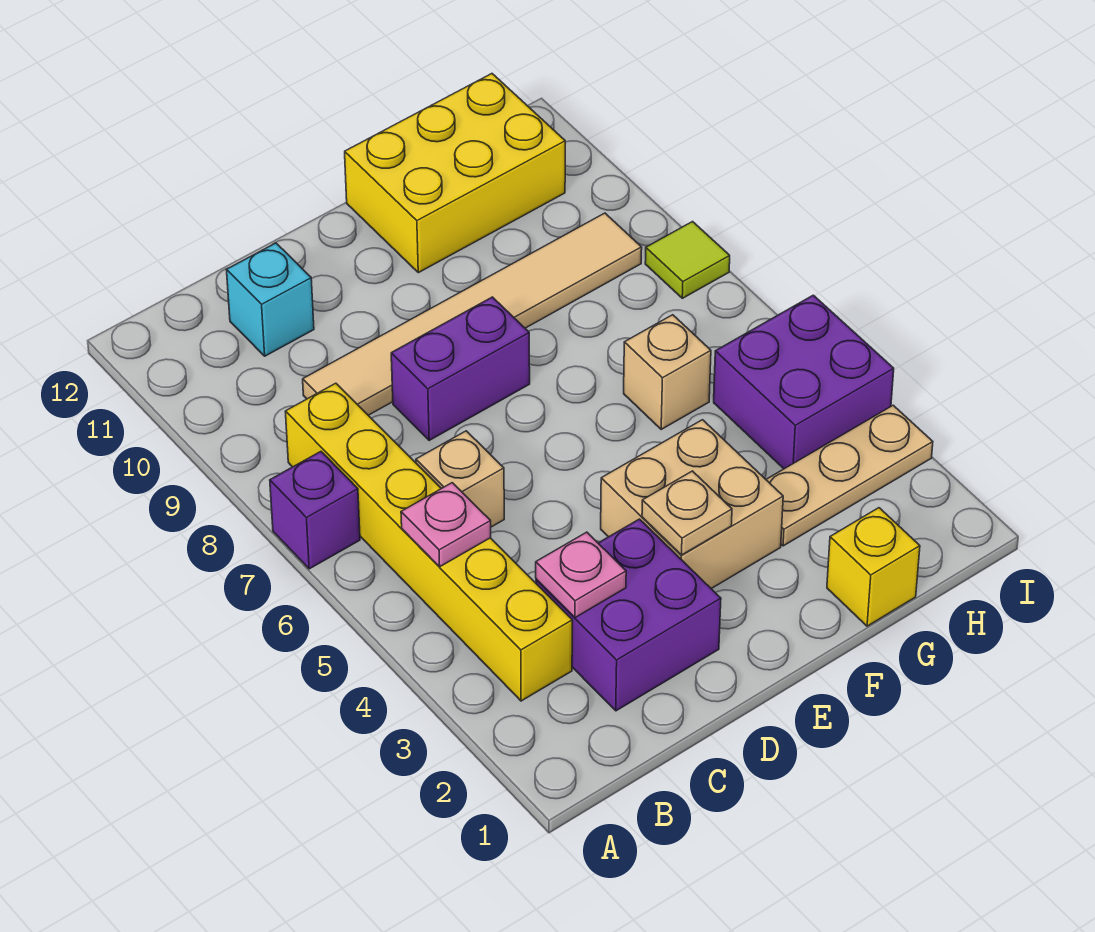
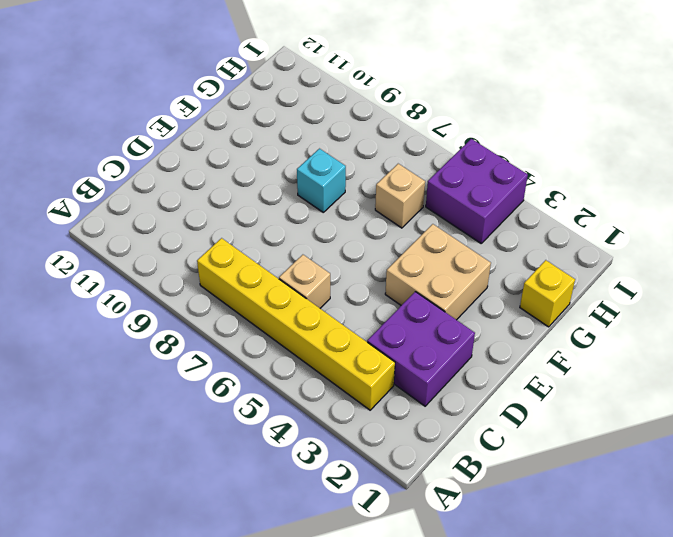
cyan brick F8 level 1 -> cyan brick C11 level 1
none -> purple brick A7 level 1
none -> tan tile C9:H9 level 1
none -> purple brick D8:E8 level 1

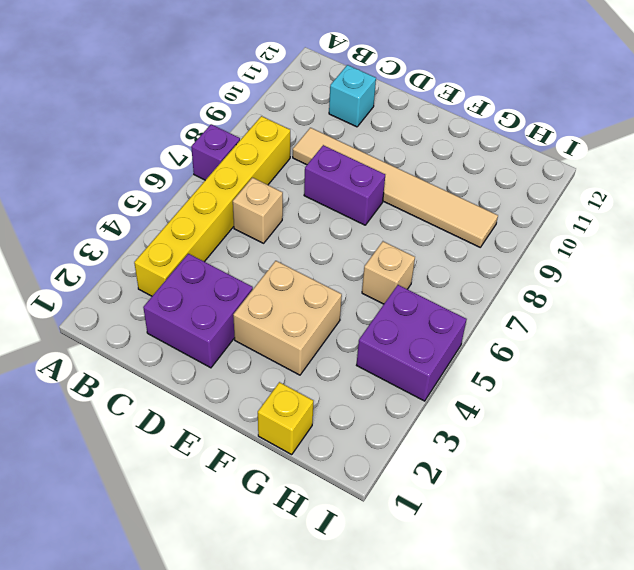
none -> yellow brick F11:H12 level 1
none -> tan plate G3:I3 level 1
none -> lime tile I8 level 1

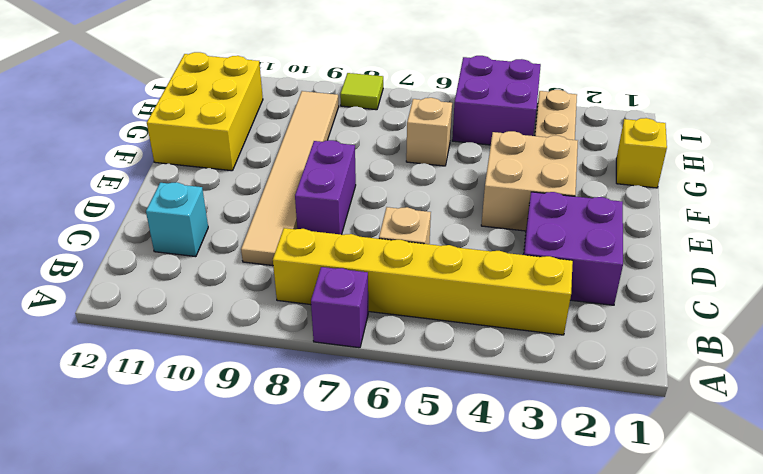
none -> pink plate B5 level 2
none -> pink plate C3 level 2
none -> tan plate E3 level 2

